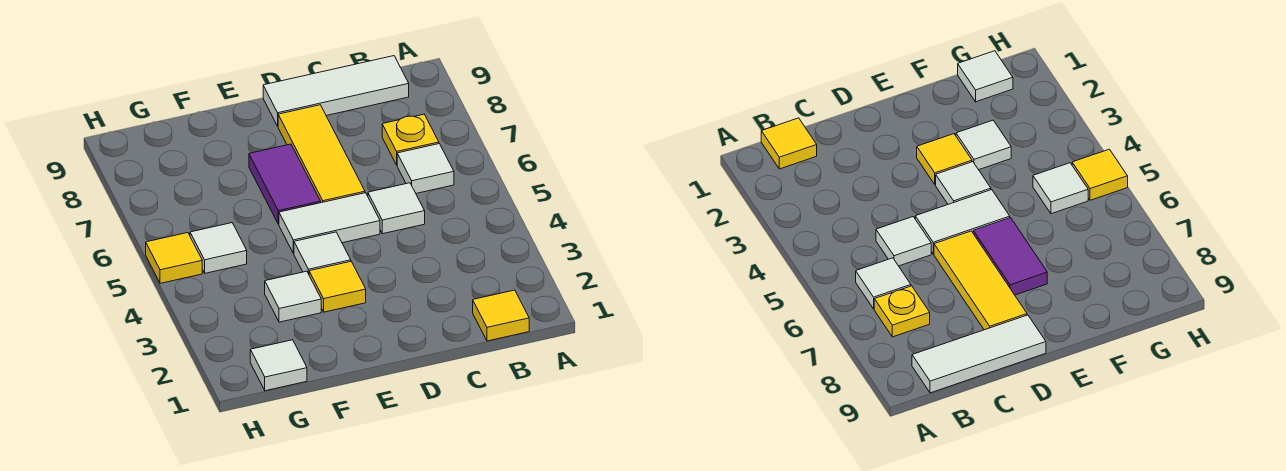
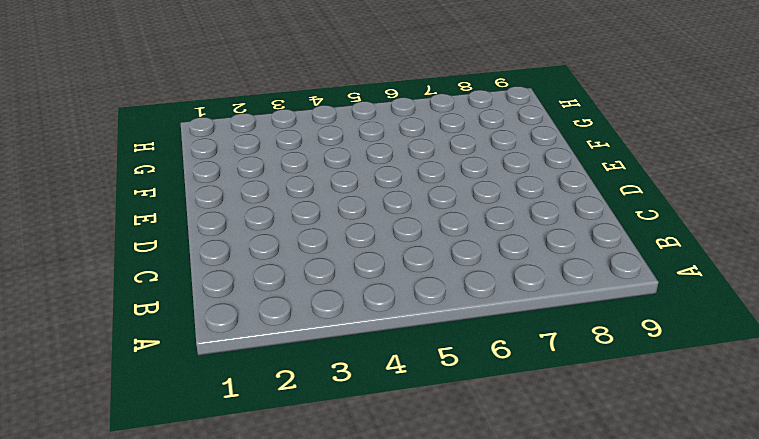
none -> yellow tile B1 level 1
none -> white tile B6 level 1
none -> yellow plate B7 level 1

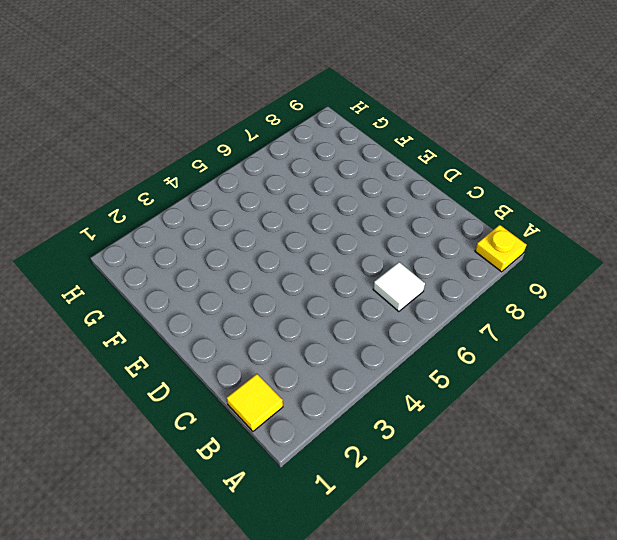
yellow plate A9 level 1 -> yellow plate B7 level 1
none -> white tile B9:D9 level 1
none -> white tile C5 level 1
none -> white tile D5:E5 level 1

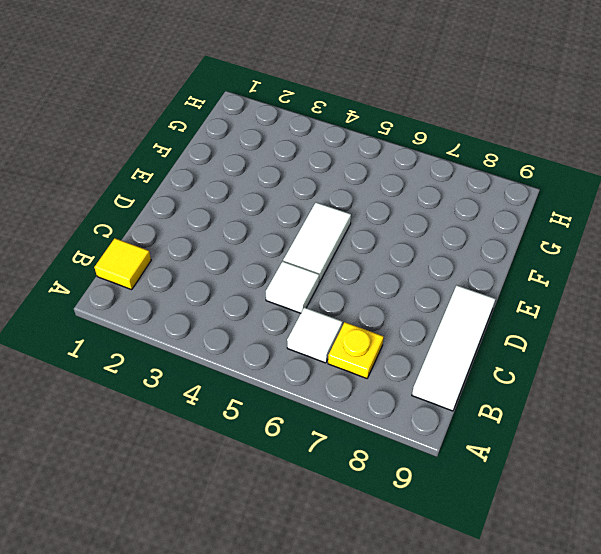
none -> yellow tile D6:D8 level 1
none -> yellow tile E3 level 1
none -> white tile E4 level 1

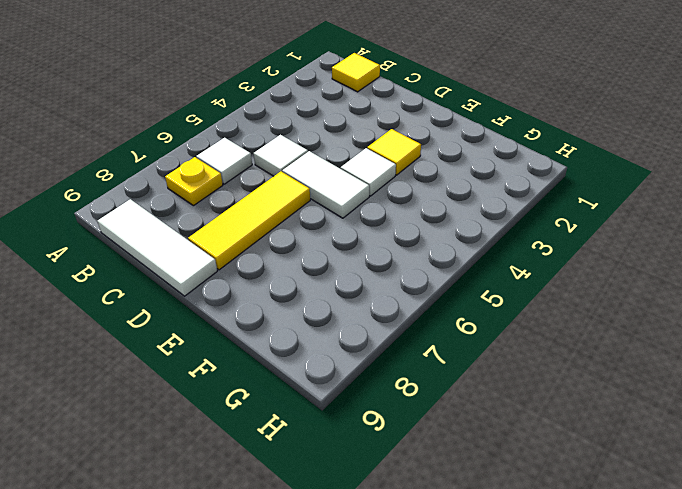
none -> purple tile E6:E7 level 1
none -> white tile F3 level 1
none -> white tile G1 level 1

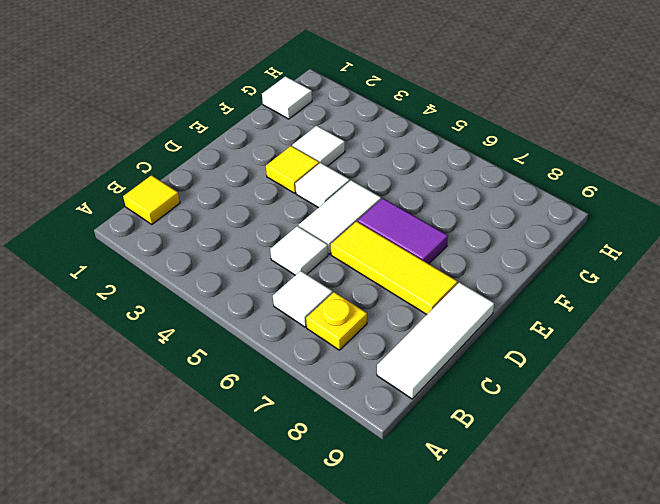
none -> white tile G5 level 1
none -> yellow tile H5 level 1

